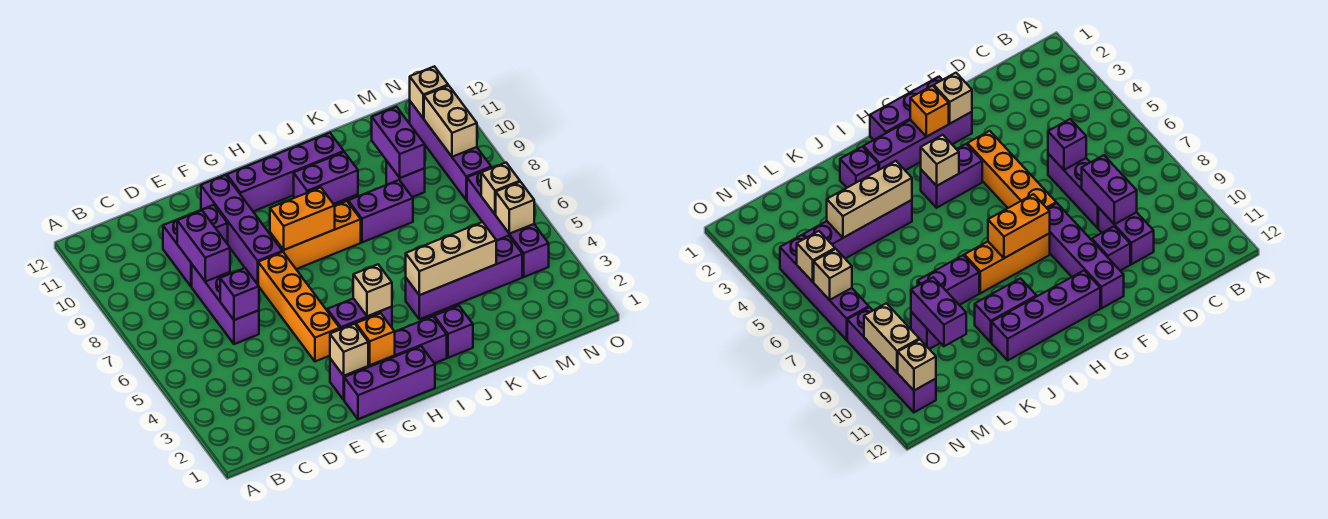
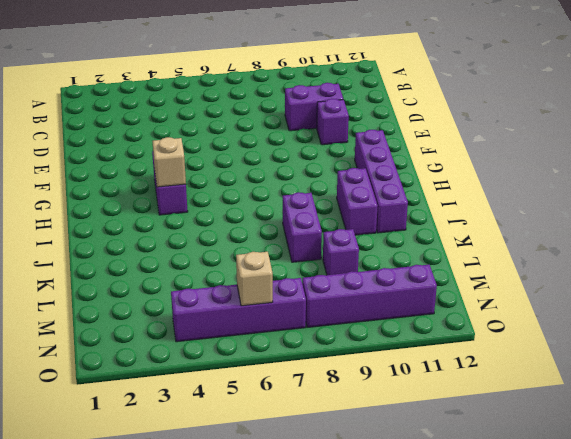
none -> purple brick D6:D8 level 1
none -> purple brick F1:H1 level 1
none -> purple brick F2:I2 level 1

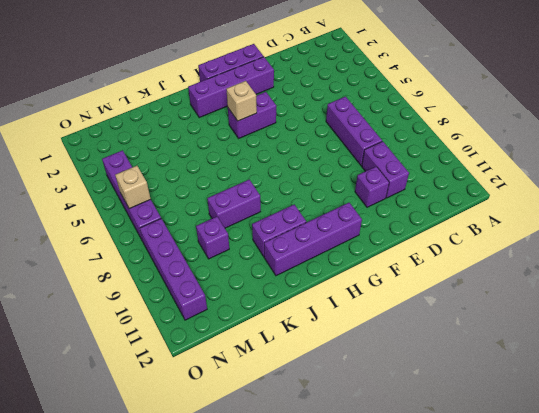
none -> orange brick F4:F7 level 1
none -> purple brick F8:F11 level 1
none -> orange brick G8:I8 level 1

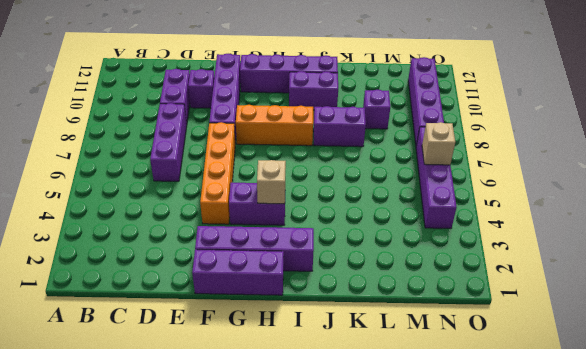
none -> purple brick J2 level 1
none -> purple brick J4:M4 level 1
none -> purple brick D6 level 2

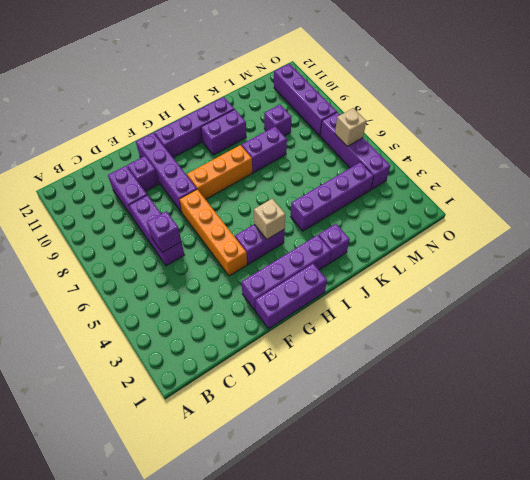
none -> purple brick D8:D9 level 2
none -> tan brick F2 level 2
none -> orange brick G2 level 2

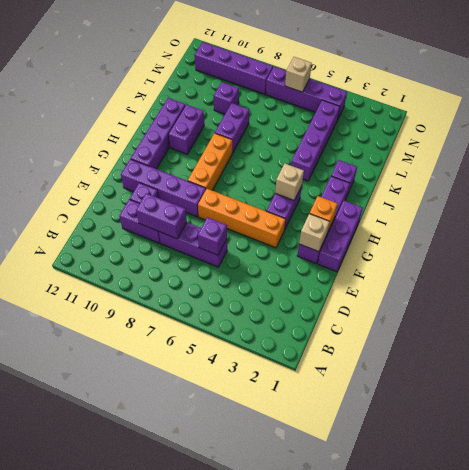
none -> orange brick G8:H8 level 2
none -> tan brick J4:L4 level 2
none -> purple brick L9:L10 level 2

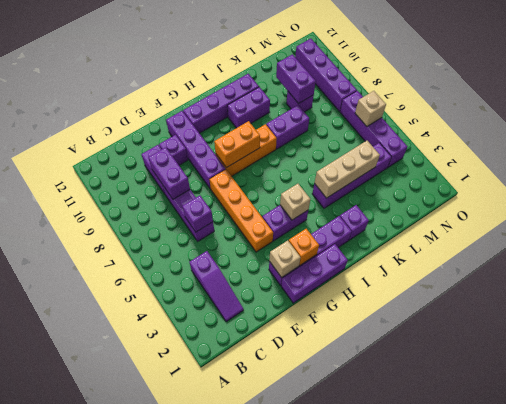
purple slope C2:C4 level 1 top 4 -> none
none -> tan brick N5 level 2
none -> tan brick N9:N10 level 2
none -> tan brick N11 level 2

